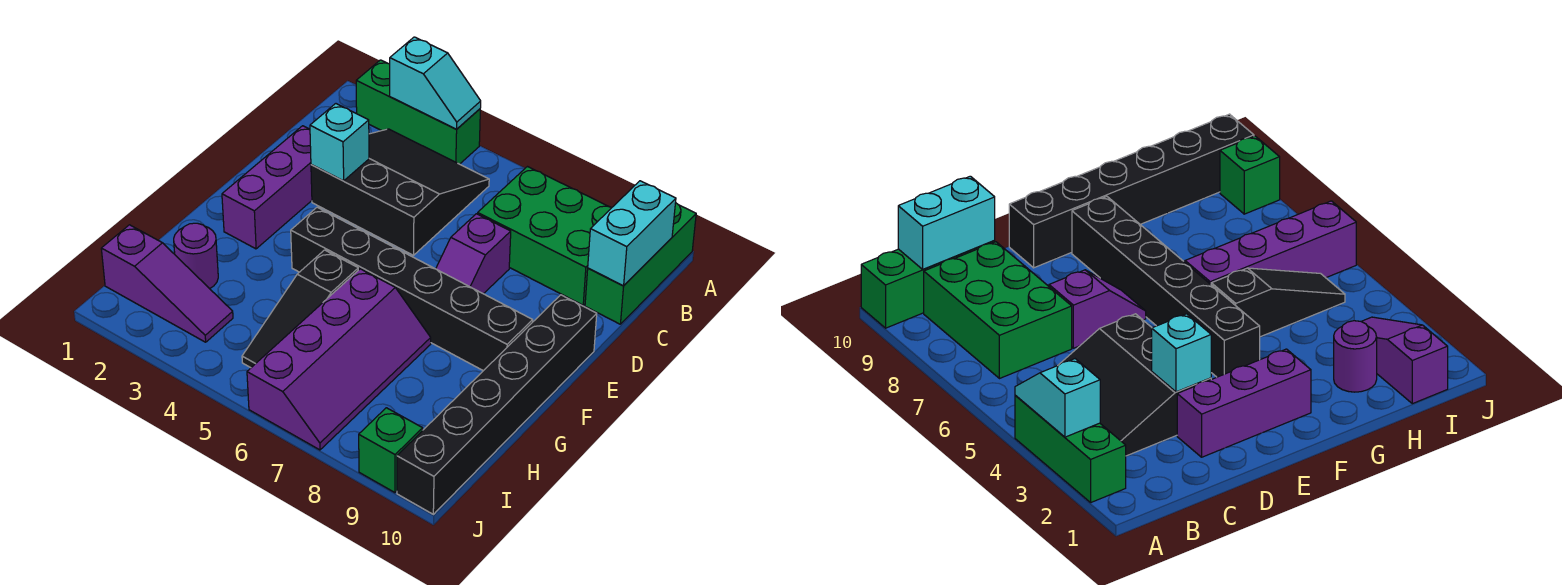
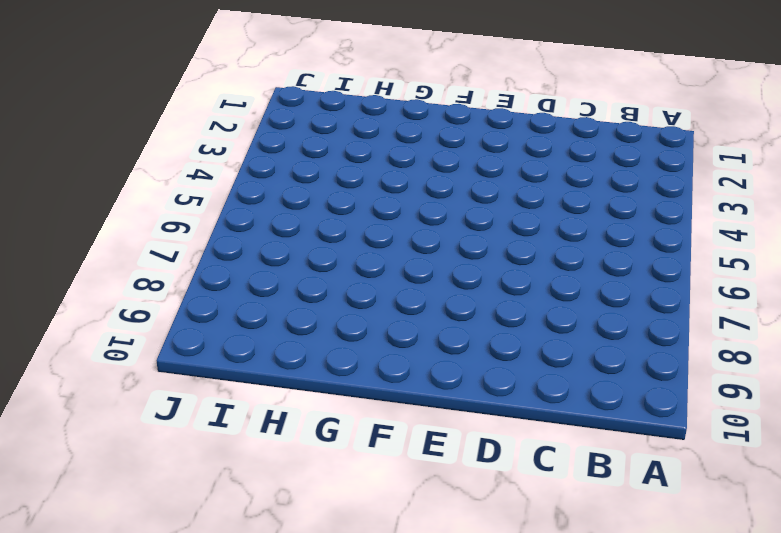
none -> green brick A2:A4 level 1
none -> green brick A10:C10 level 1
none -> black slope B3:D5 level 1 top D

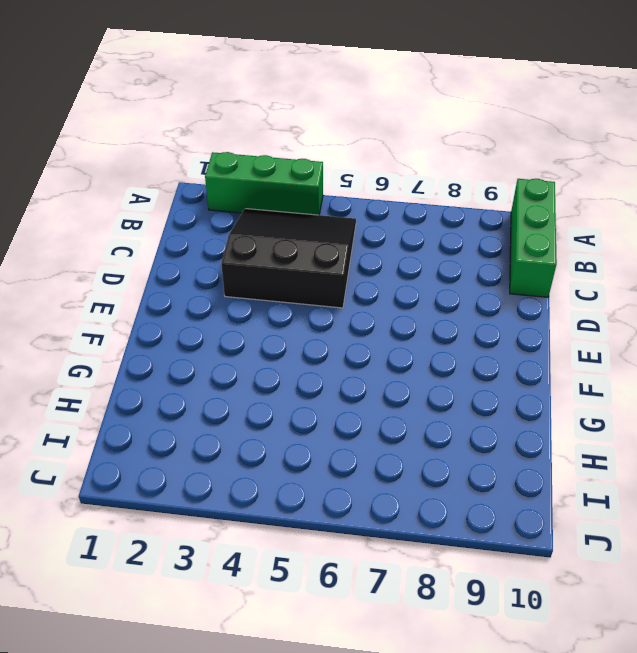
none -> green brick B7:C9 level 1
none -> purple brick D2:F2 level 1
none -> purple slope D7:E7 level 1 top D

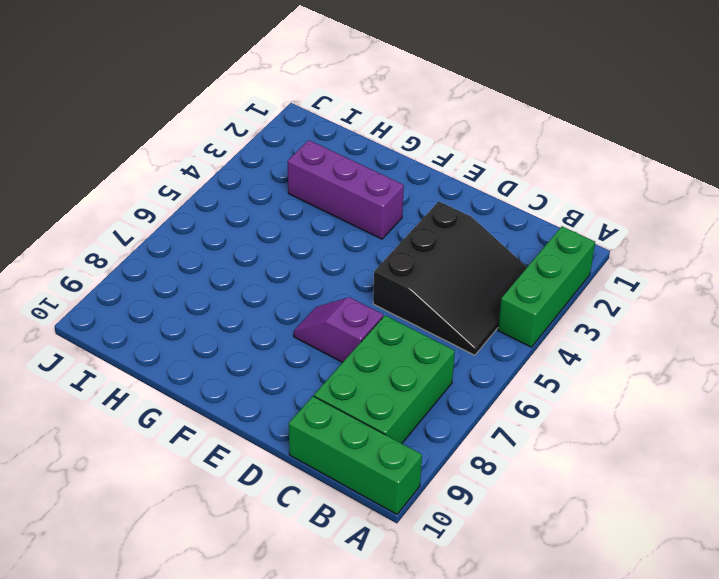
purple brick F3:H3 level 1 -> purple brick D2:F2 level 1
none -> black brick E10:J10 level 1
none -> black brick F4:F9 level 1
none -> black slope G5:I5 level 1 top G

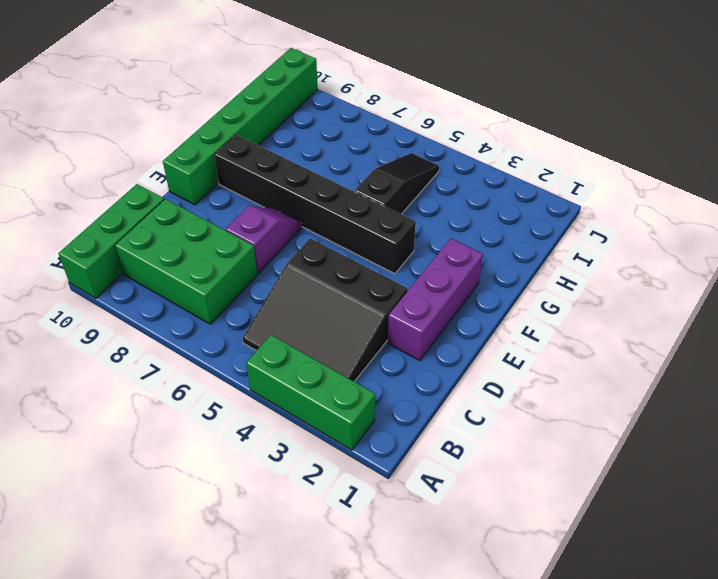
green brick E10:J10 level 1 -> black brick E10:J10 level 1
none -> purple slope G6:J7 level 1 top 6
none -> purple round brick H2 level 1
none -> purple slope I1:I3 level 1 top 1

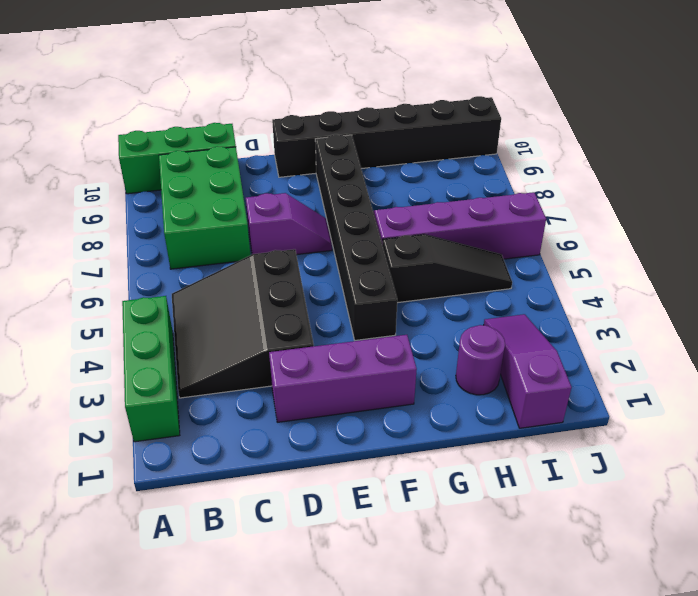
none -> green brick J9 level 1
none -> cyan slope A3:A4 level 2 top 3
none -> cyan brick B10:C10 level 2

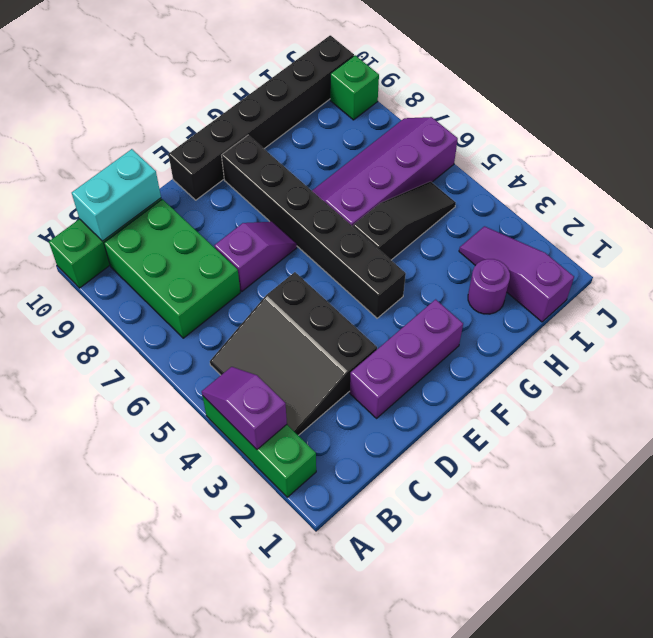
purple slope A3:A4 level 2 top 3 -> cyan slope A3:A4 level 2 top 3
none -> cyan brick D3 level 2

